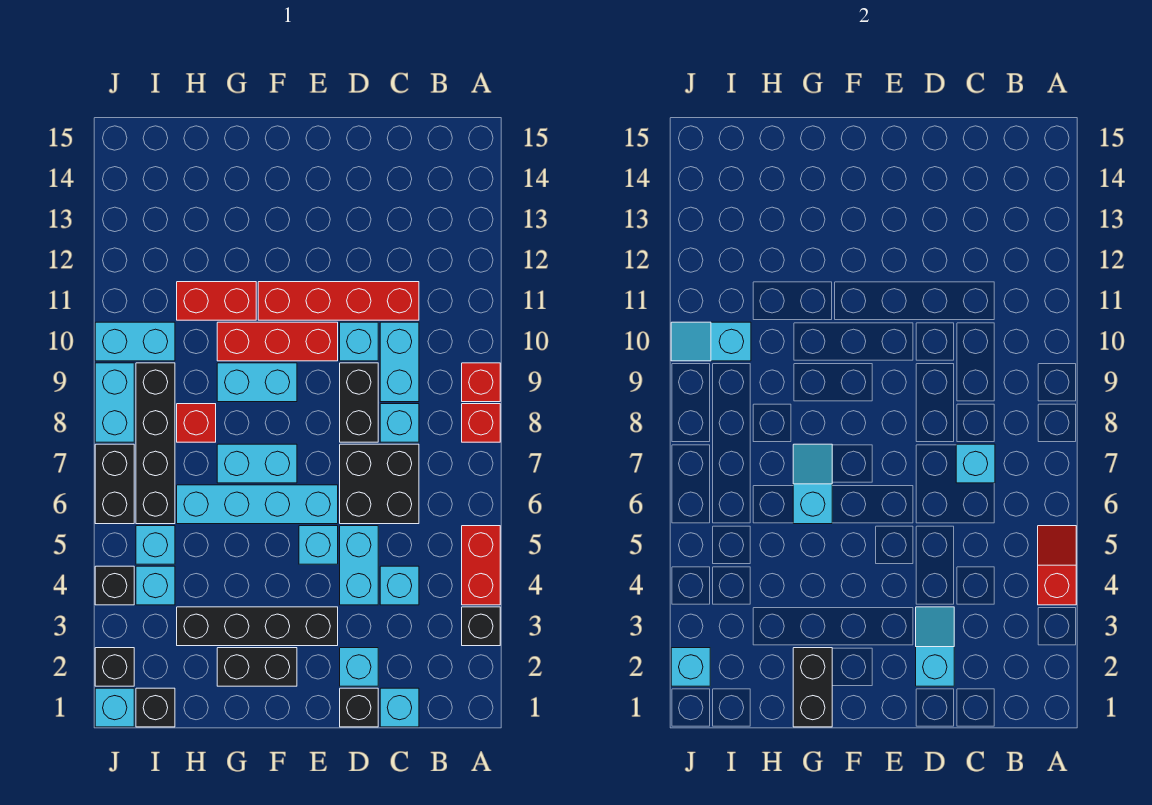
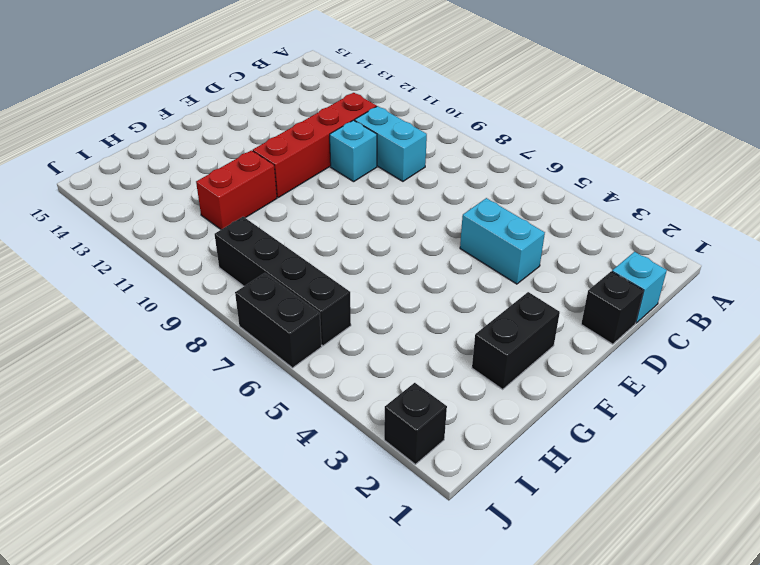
none -> black brick A3 level 1
none -> red brick A4:A5 level 1
none -> red brick A8 level 1
none -> red brick A9 level 1

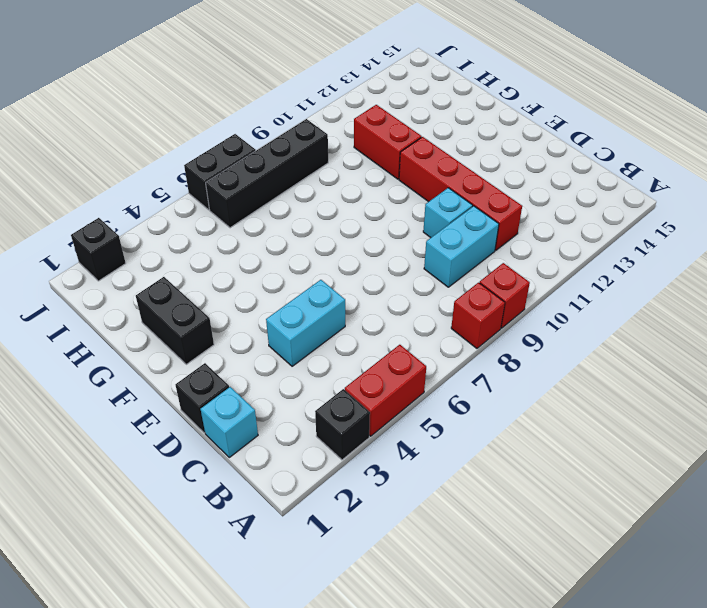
none -> cyan brick C4 level 1
none -> black brick C6:D7 level 1
none -> cyan brick C8 level 1
none -> cyan brick D2 level 1

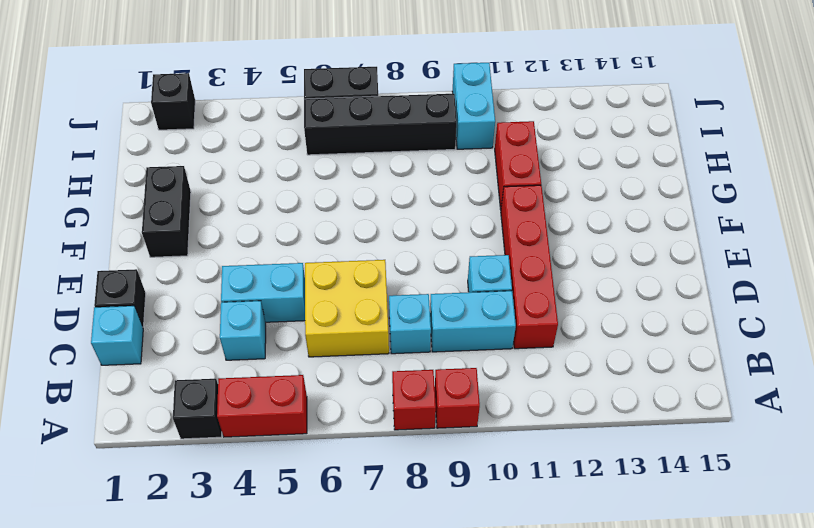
yellow brick C6:D7 level 1 -> black brick C6:D7 level 1
none -> cyan brick D2 level 1
none -> black brick D8:D9 level 1
none -> black brick E3:H3 level 1
none -> cyan brick E5 level 1

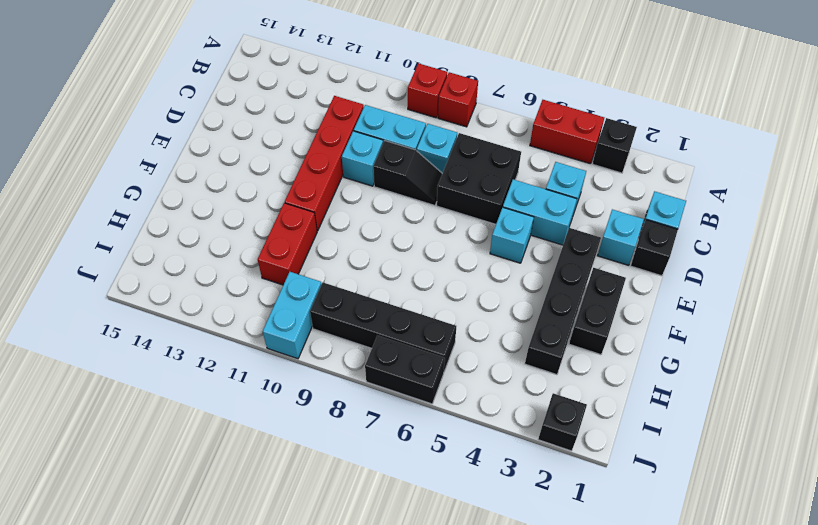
black slope D8:D9 level 1 top 9 -> black brick D8:D9 level 1
none -> cyan brick E6:H6 level 1
none -> red brick E10:G10 level 1
none -> cyan brick F7:G7 level 1
none -> cyan brick F9:G9 level 1

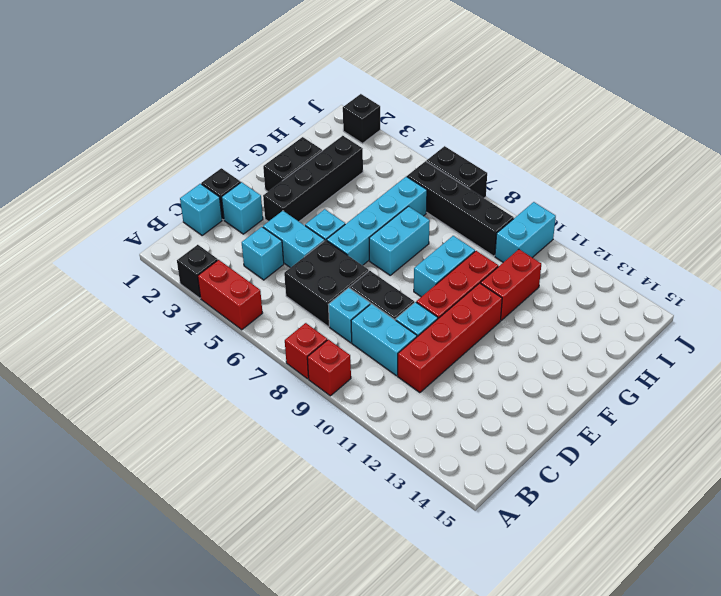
none -> red brick H8 level 1
none -> black brick I1 level 1
none -> cyan brick I4 level 1
none -> cyan brick I5 level 1

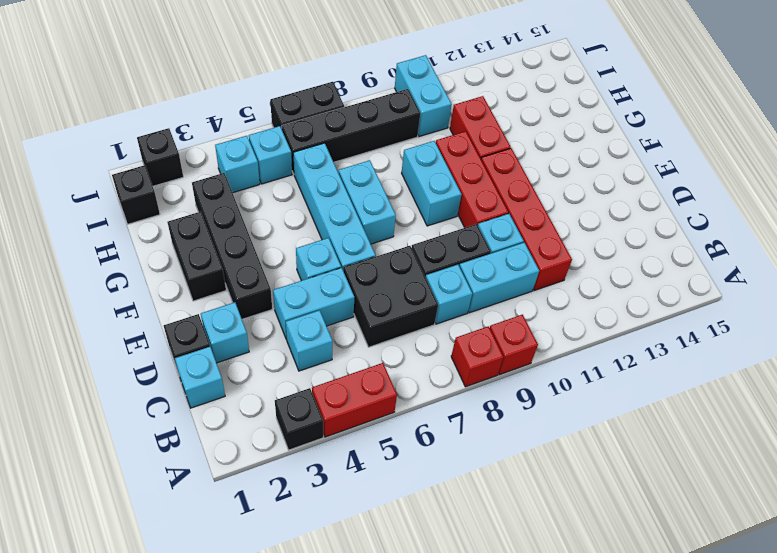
none -> red brick H8 level 1
none -> cyan brick J1 level 1
none -> black brick J4 level 1
none -> cyan brick J8:J9 level 1

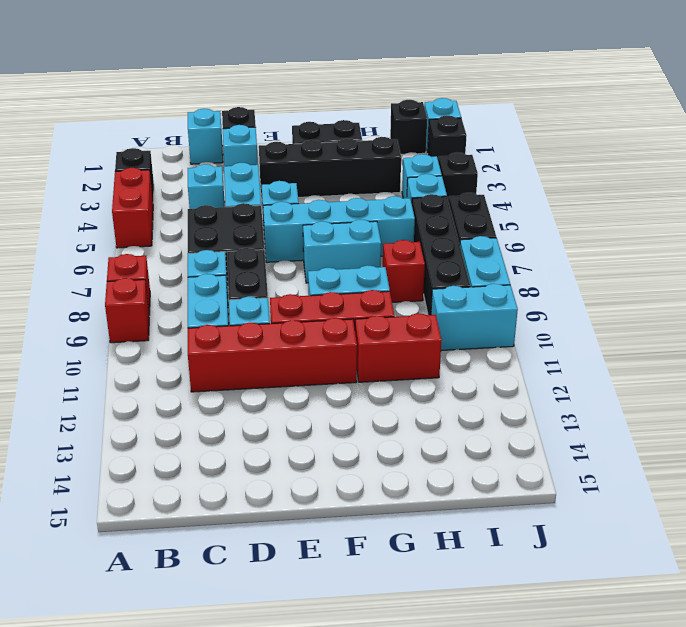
none -> red slope A4:A5 level 2 top 4
none -> cyan brick C7 level 2
none -> cyan slope D2:D3 level 2 top 2
none -> black brick G1:G2 level 2

